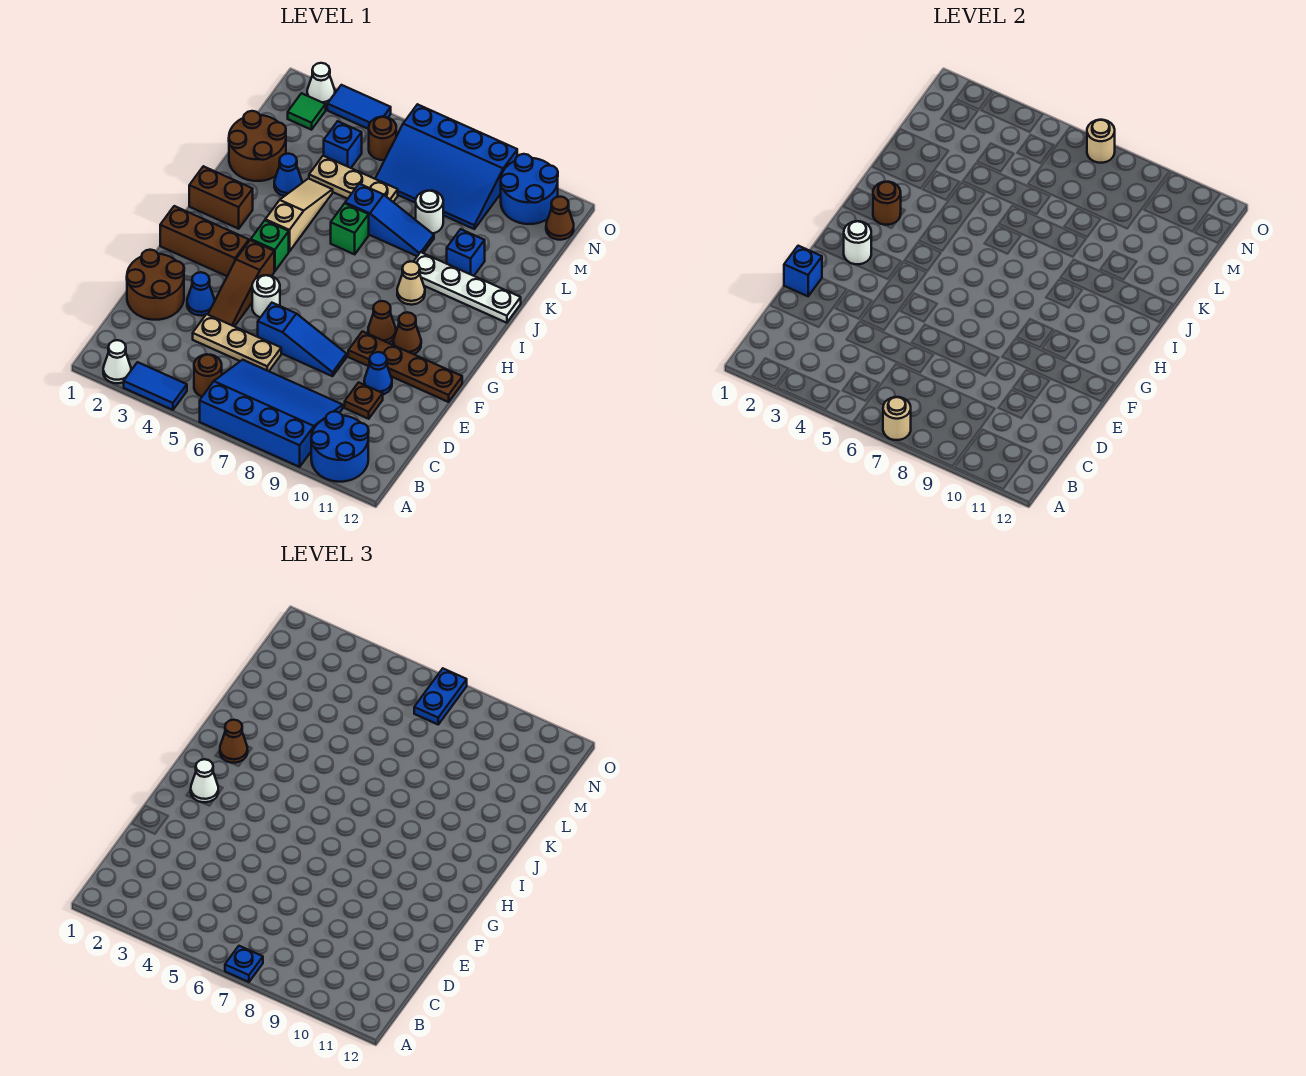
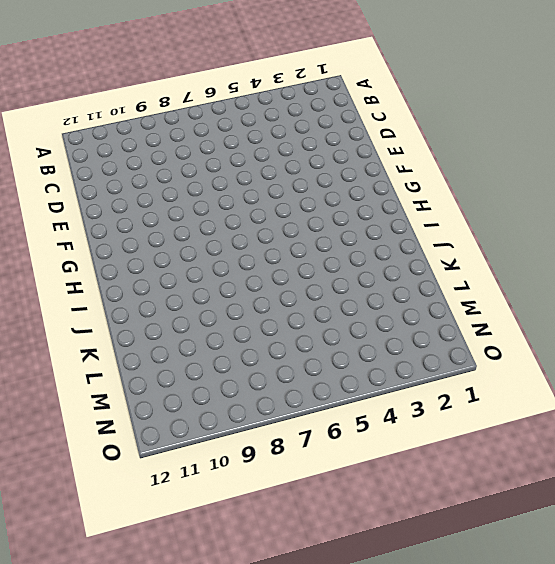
none -> white cone A2 level 1
none -> blue tile A3:A4 level 1
none -> blue slope A6:C9 level 1 top A
none -> blue round brick A10:B11 level 1

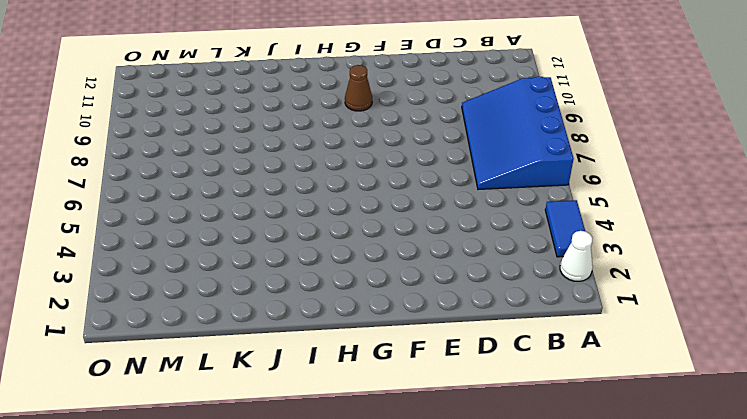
none -> blue round brick A10:B11 level 1
none -> brown round brick B5 level 1
none -> brown round brick D1:E2 level 1
none -> tan plate D4:D6 level 1

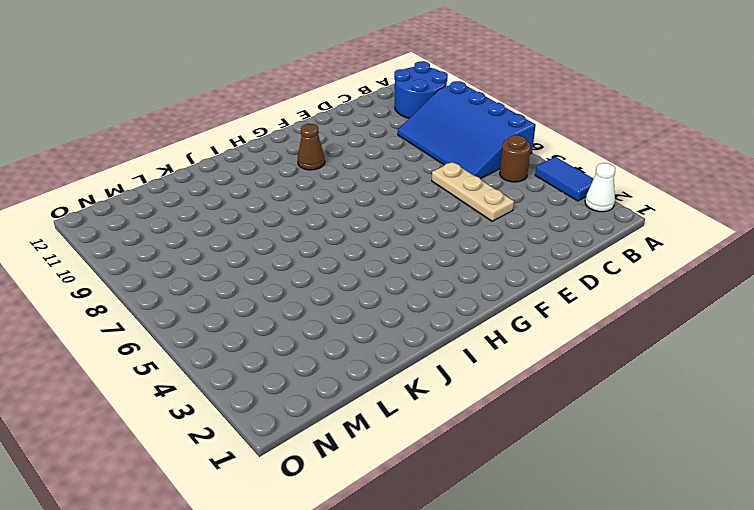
none -> brown round brick D1:E2 level 1
none -> brown plate D10 level 1
none -> blue cone E3 level 1
none -> brown slope E4:G4 level 1 top G

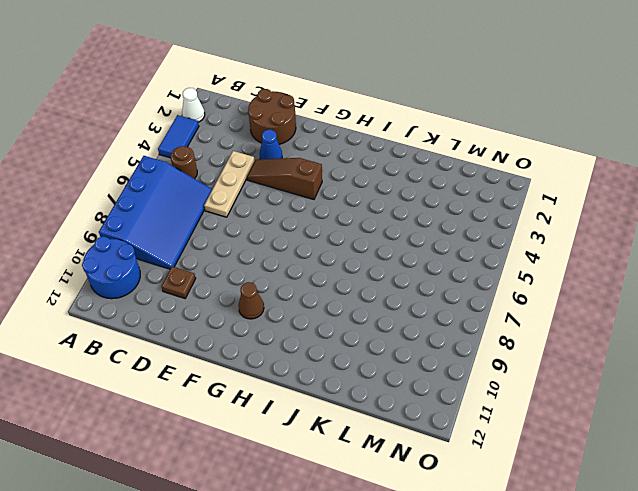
none -> blue slope E6:E8 level 1 top 6
none -> blue cone E10 level 1
none -> white round brick F5 level 1
none -> brown plate F9:F12 level 1

